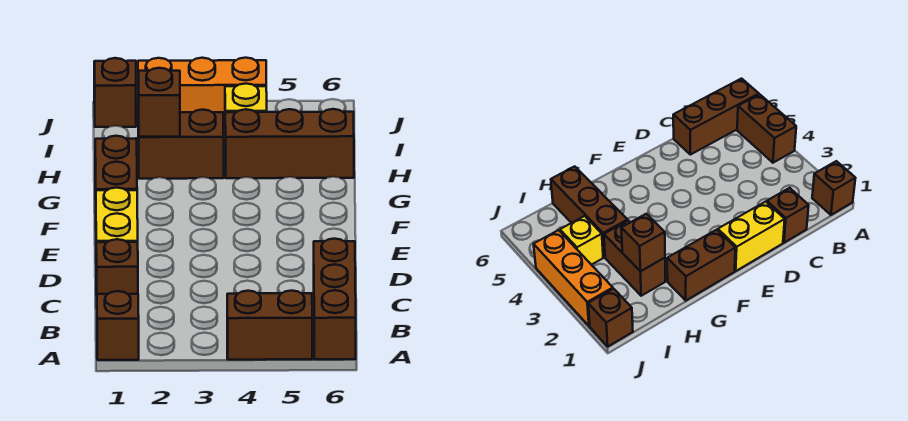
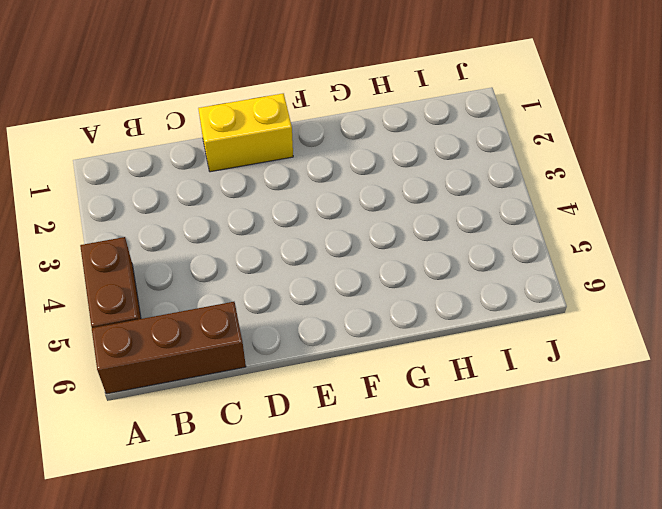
none -> brown brick A1 level 1
none -> brown brick C1 level 1
none -> brown brick F1:G1 level 1

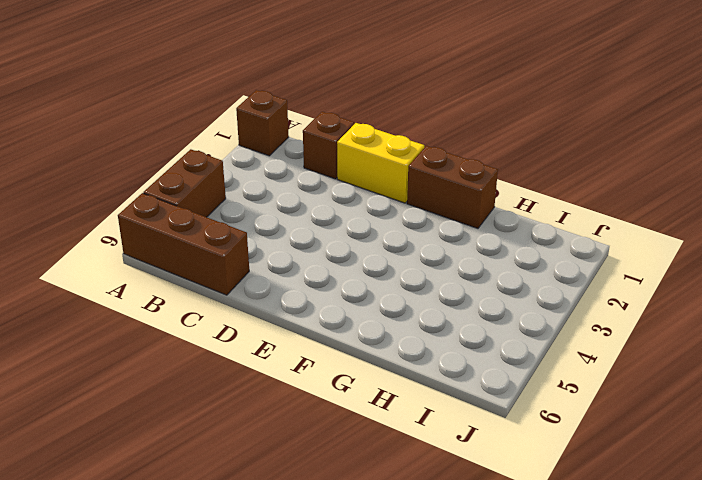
none -> brown brick H2:H3 level 1
none -> brown brick H4:H6 level 1
none -> yellow brick I4 level 1

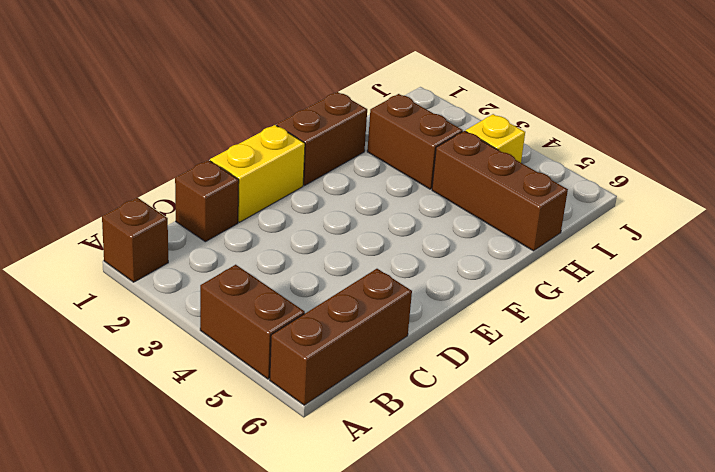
none -> brown brick J1 level 1
none -> orange brick J2:J4 level 1
none -> brown brick H2 level 2

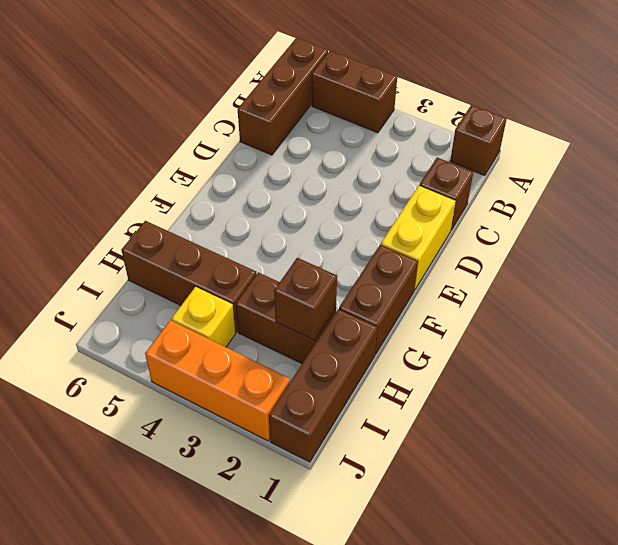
brown brick H1:J1 level 1 -> brown brick J1 level 1

